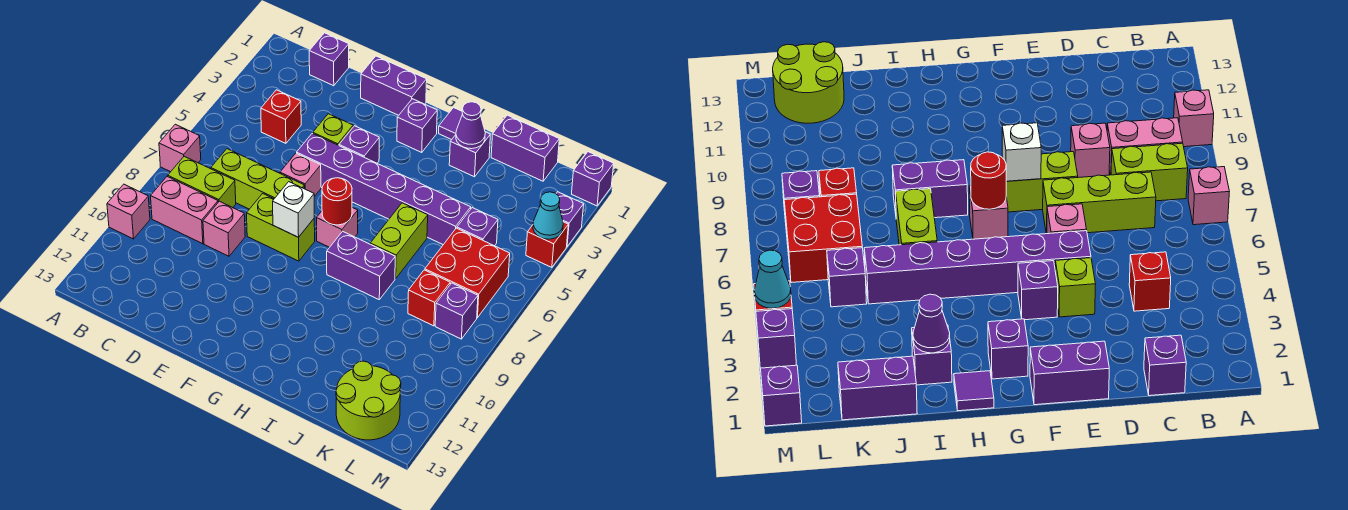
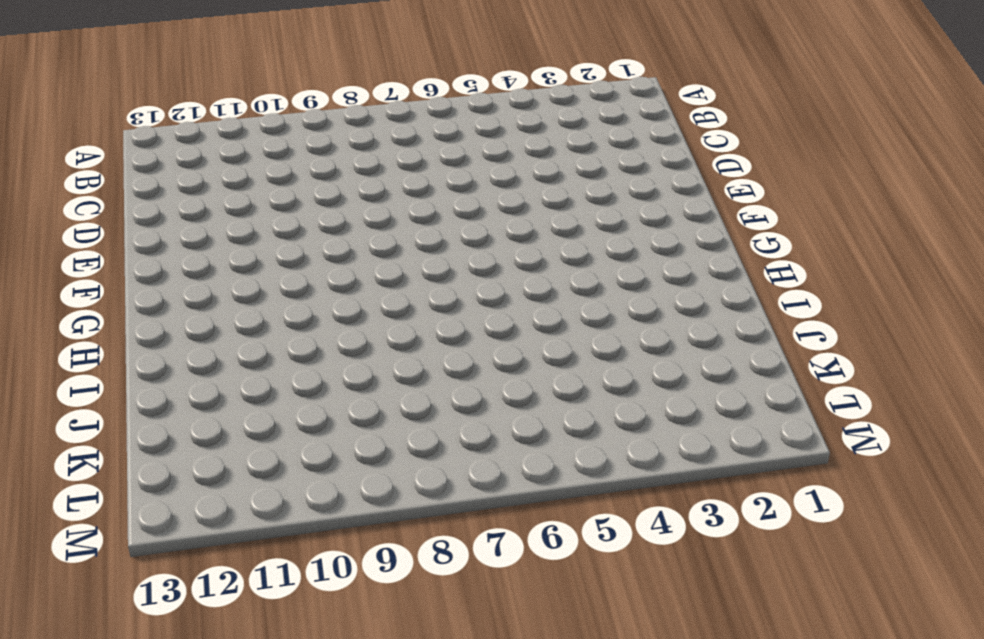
none -> pink brick A7 level 1
none -> pink brick A10 level 1
none -> lime brick B8:C8 level 1
none -> pink brick B9:C9 level 1

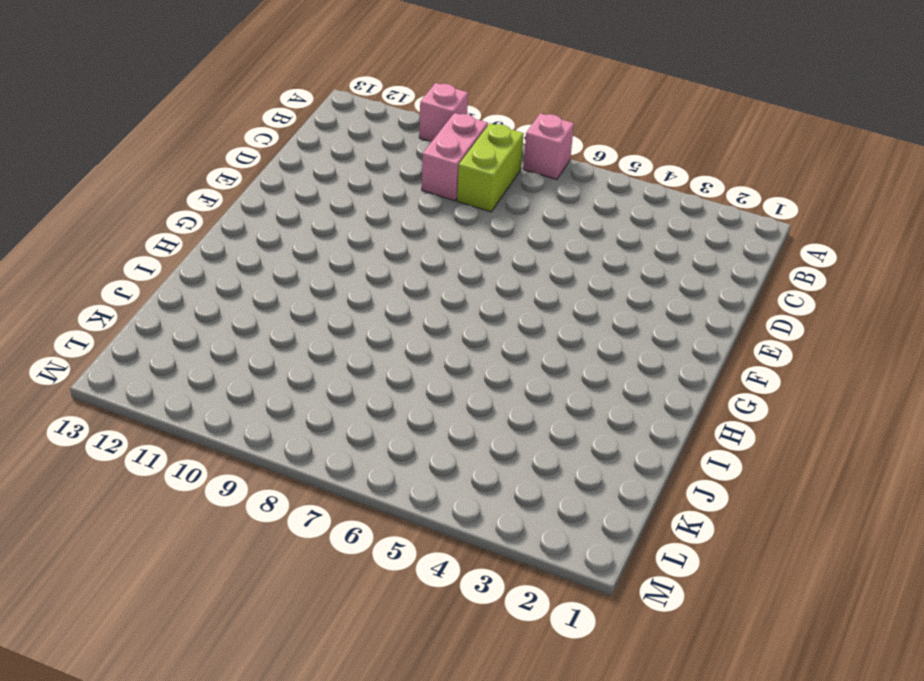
none -> purple brick C1 level 1
none -> red brick C4 level 1
none -> lime brick C7:E7 level 1
none -> pink brick D9 level 1

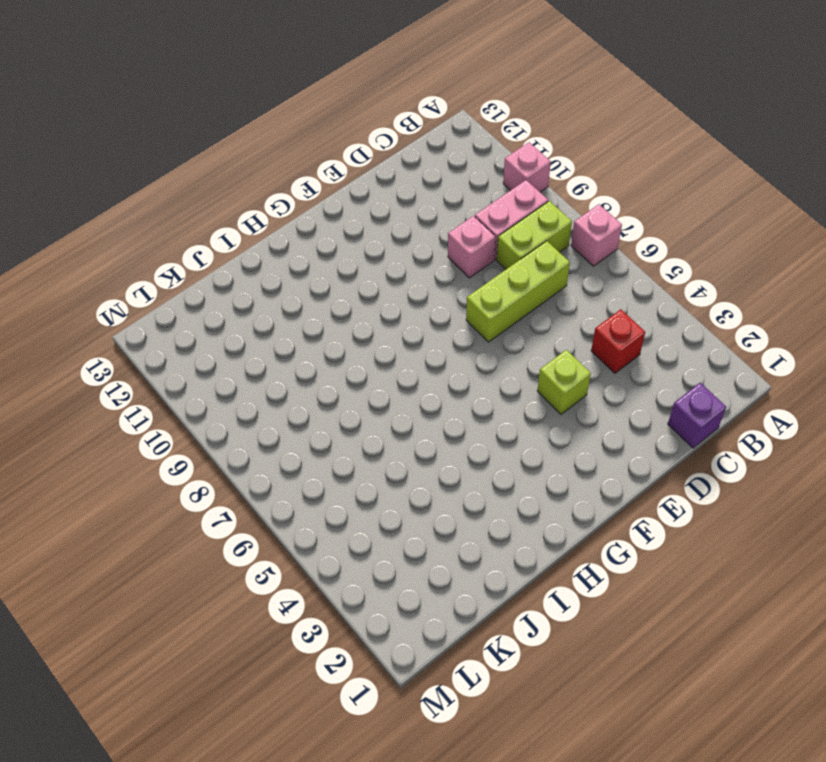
none -> purple brick E1:F1 level 1
none -> purple brick E5:J5 level 1
none -> pink brick E6 level 1
none -> lime brick E8:F8 level 1

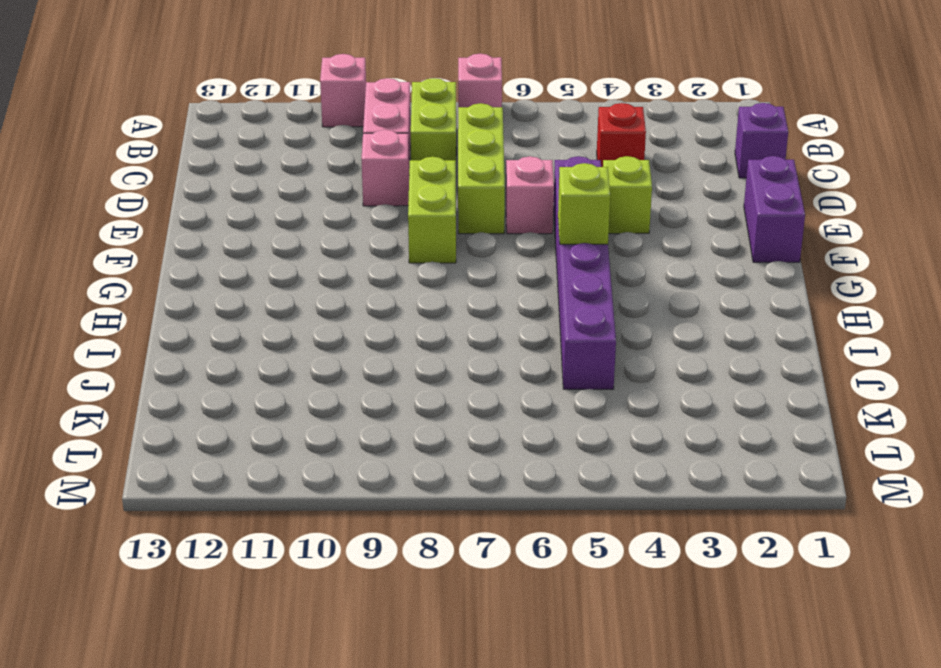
lime brick G5 level 2 -> none
none -> purple brick F4 level 1
none -> purple brick G2 level 1
none -> pink brick G7 level 1
none -> purple tile H1 level 1

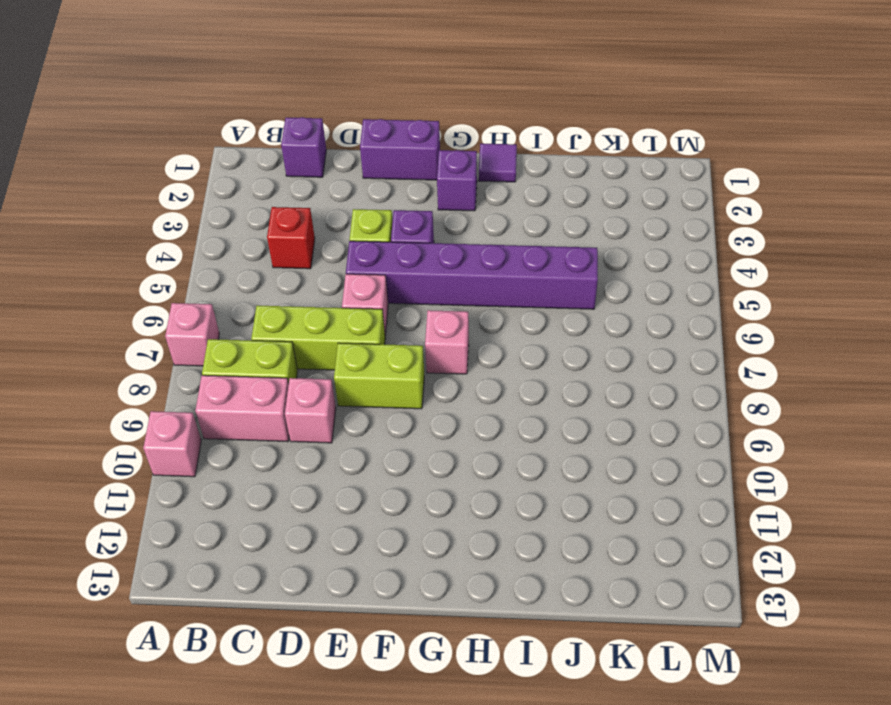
none -> purple brick H8:I8 level 1
none -> purple brick I2 level 1
none -> lime brick I6:I7 level 1
none -> purple brick J1:K1 level 1

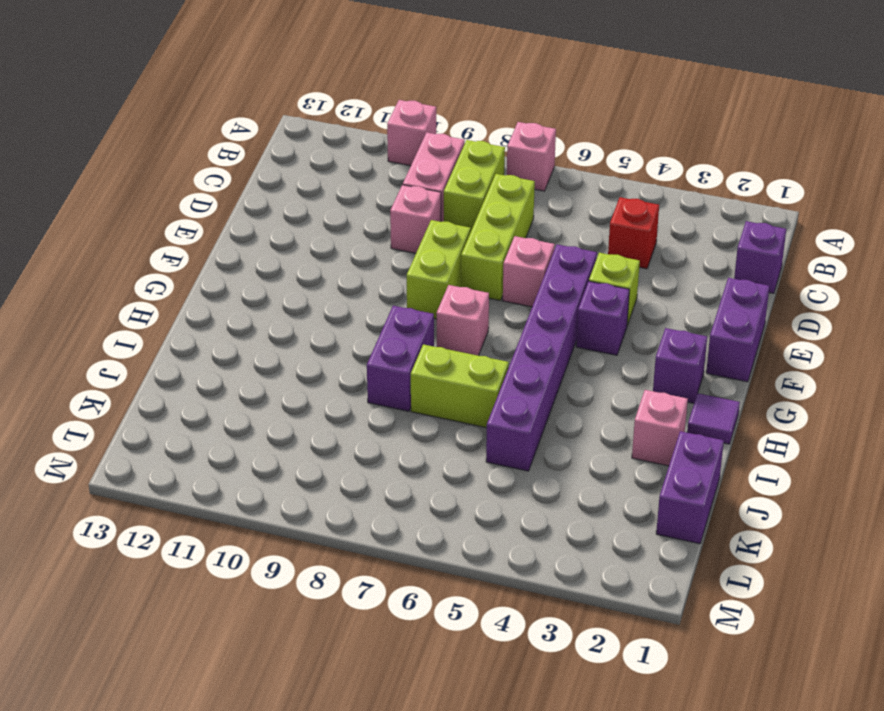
pink brick I2 level 1 -> purple brick I2 level 1
none -> purple brick K5 level 1
none -> red brick K6:L7 level 1
none -> red brick K8 level 1
none -> lime round brick K12:L13 level 1

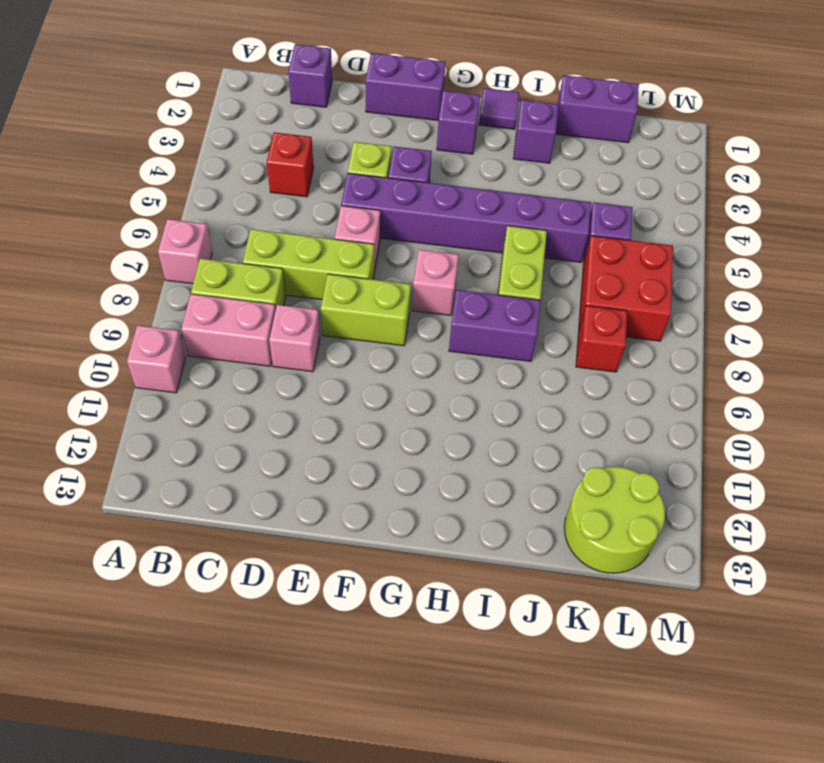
none -> purple brick L8 level 1
none -> purple brick M1 level 1
none -> purple brick M3 level 1
none -> red brick M4 level 1

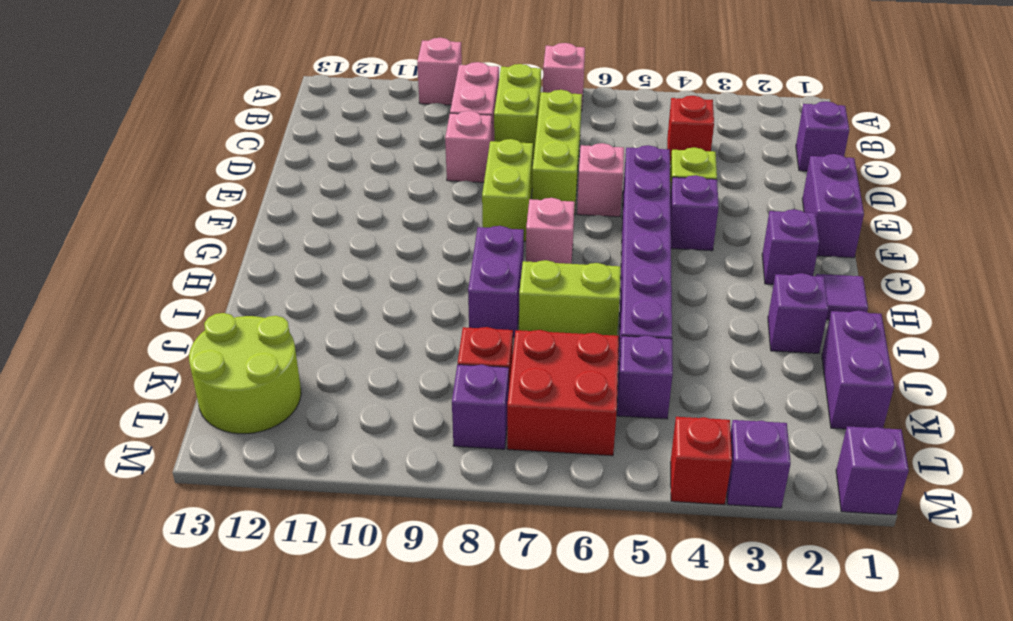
none -> white brick F8 level 2
none -> red round brick G7 level 2
none -> purple cone I2 level 2
none -> cyan cone M4 level 2

